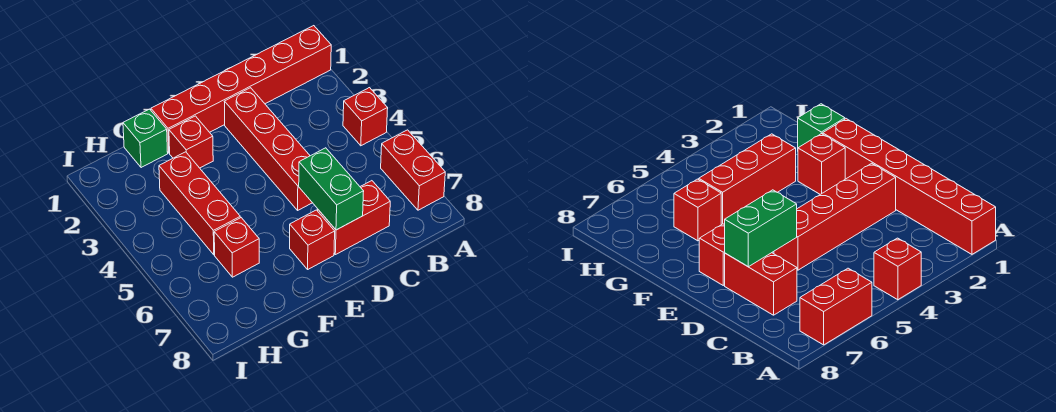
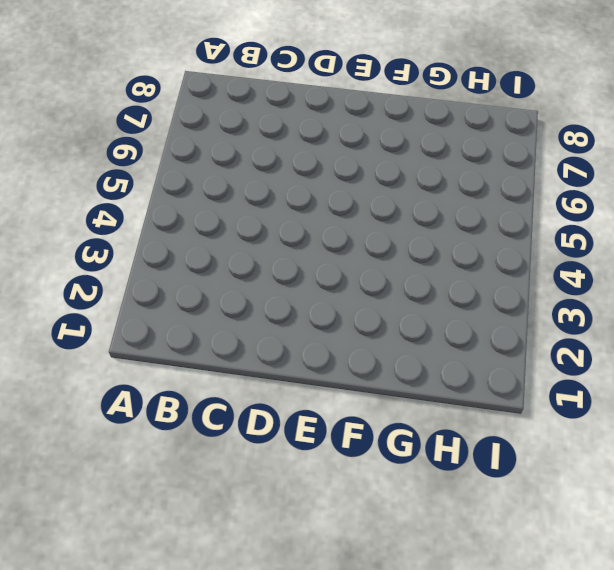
none -> red brick A1:F1 level 1
none -> red brick A4 level 1

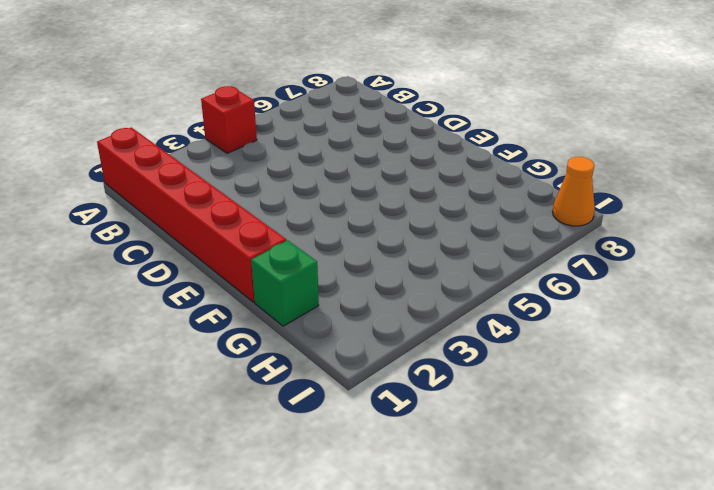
orange cone I8 level 1 -> none
none -> red brick A6:A7 level 1
none -> red brick C7:D7 level 1

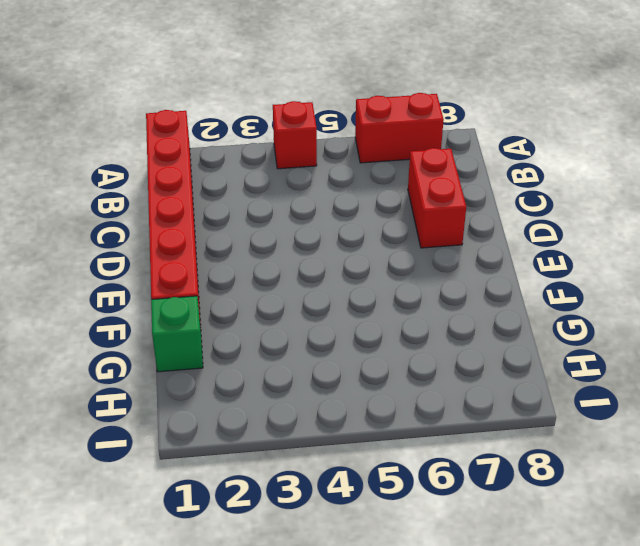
none -> red brick D2:D5 level 1
none -> red brick E7 level 1

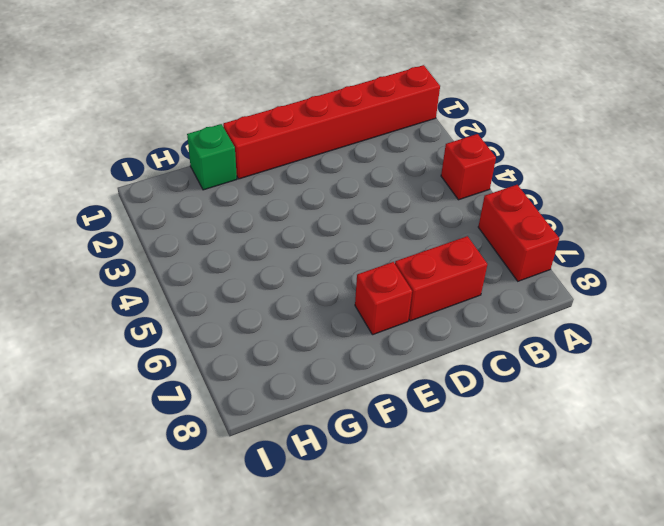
none -> red brick D2:D5 level 1
none -> red brick F2 level 1

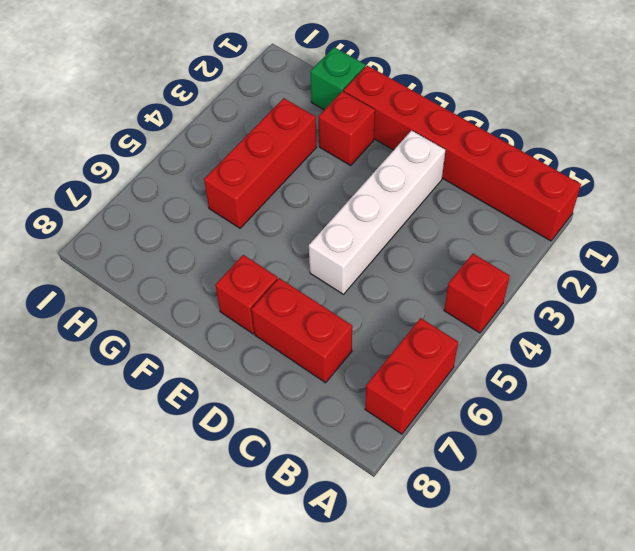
white brick D2:D5 level 1 -> red brick D2:D5 level 1
none -> red brick G6 level 1
none -> green brick D6:D7 level 2

